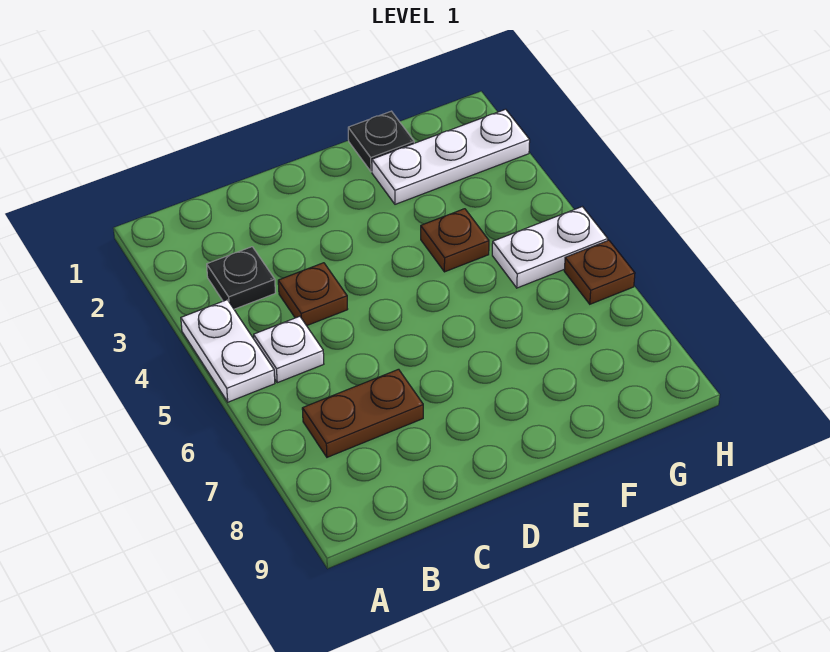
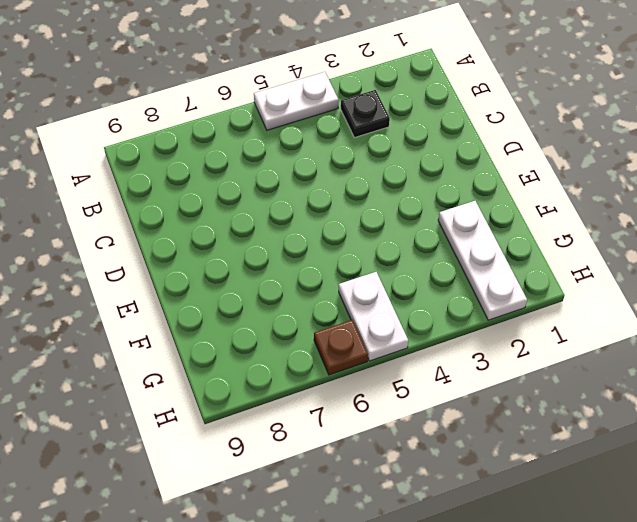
none -> white plate B5 level 1
none -> brown plate B7:C7 level 1

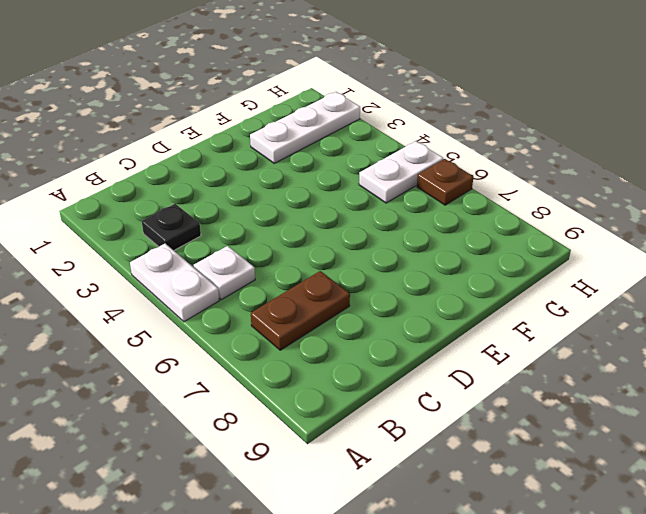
none -> brown plate C4 level 1
none -> black plate F1 level 1

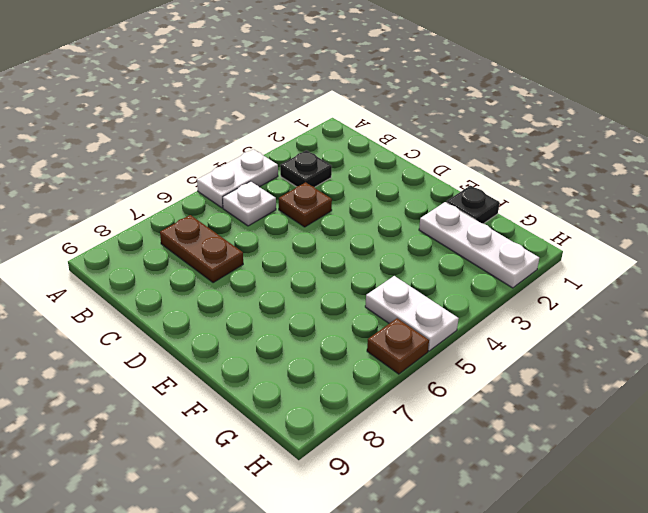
none -> brown plate F4 level 1

